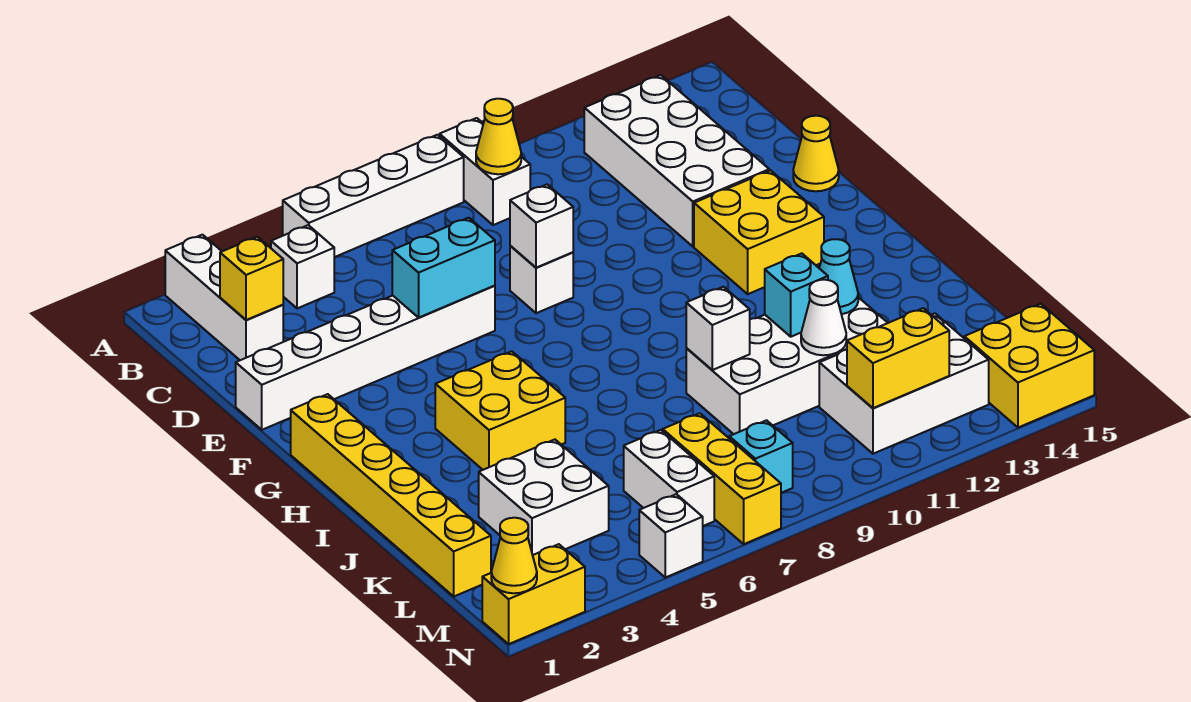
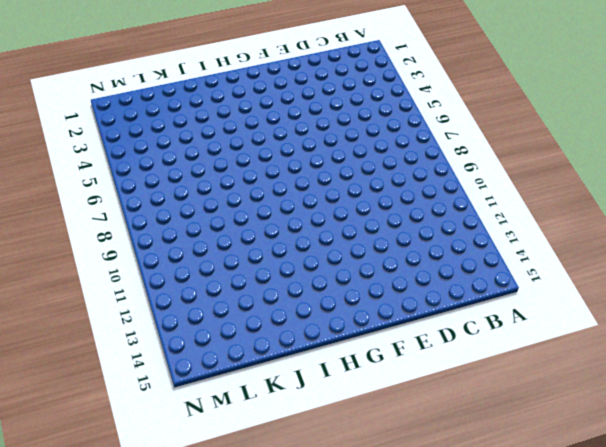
none -> white brick A2:C2 level 1
none -> white brick A5:A8 level 1
none -> white brick A9:B9 level 1
none -> white brick B4 level 1

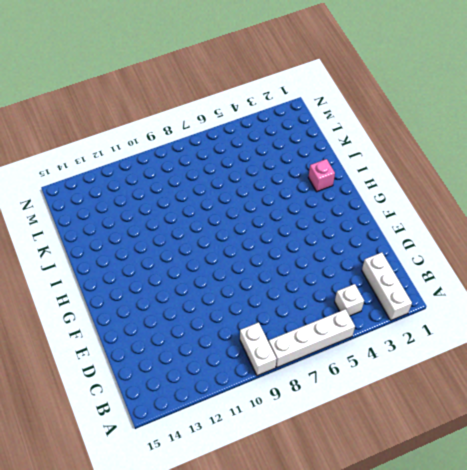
pink brick I2 level 1 -> none
none -> white brick B12:E13 level 1
none -> white brick E1:E6 level 1
none -> white brick E8 level 1
none -> yellow cone E15 level 1

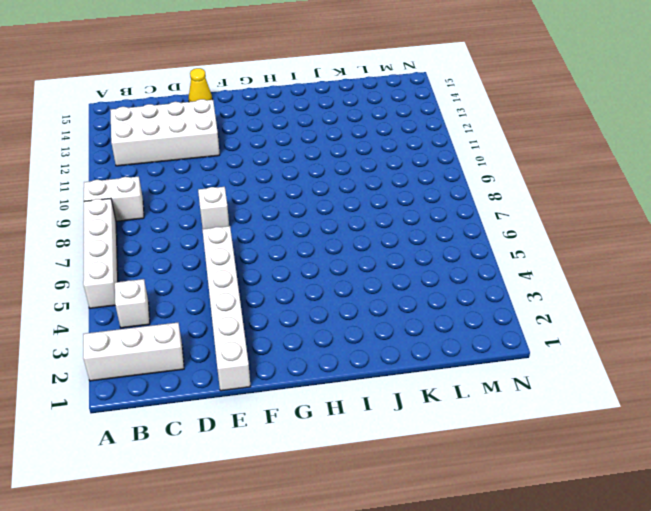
none -> yellow brick F12:G13 level 1
none -> yellow brick G1:L1 level 1
none -> yellow brick H4:I5 level 1
none -> white brick J9:K12 level 1

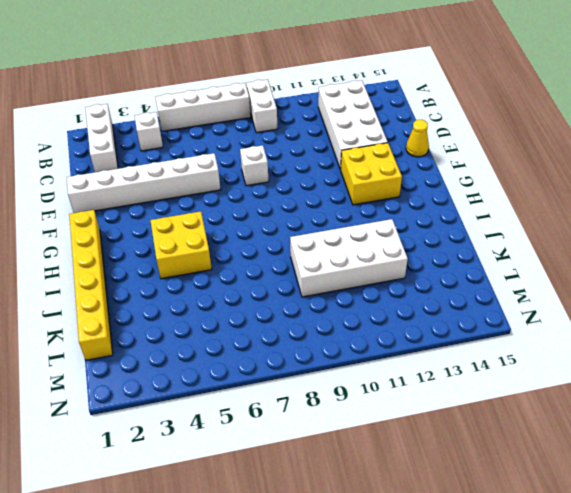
none -> white brick K3:L4 level 1
none -> white brick L6:M6 level 1
none -> yellow brick L7:N7 level 1
none -> white brick L11:M13 level 1

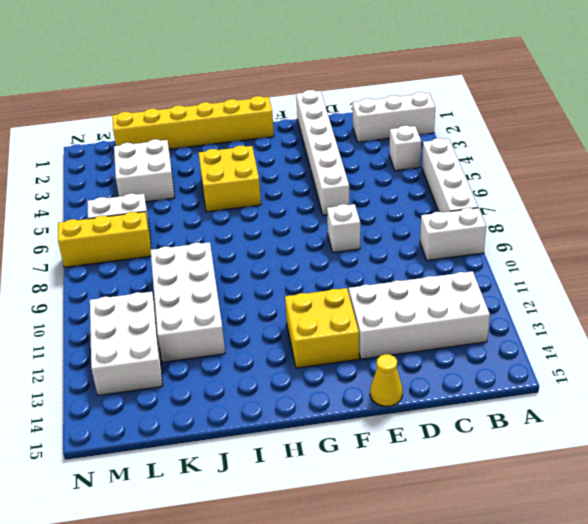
none -> cyan brick M8 level 1
none -> yellow brick M14:N15 level 1
none -> yellow brick N1:N2 level 1
none -> white brick N5 level 1

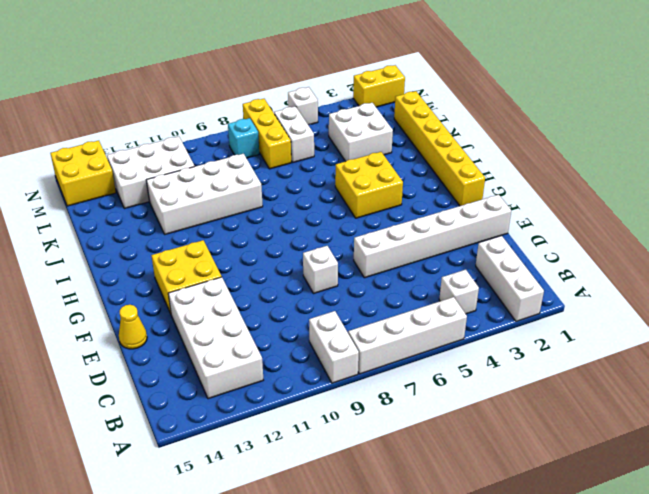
none -> yellow cone B9 level 2
none -> yellow brick C2 level 2
none -> cyan brick E5:E6 level 2
none -> white brick E8 level 2

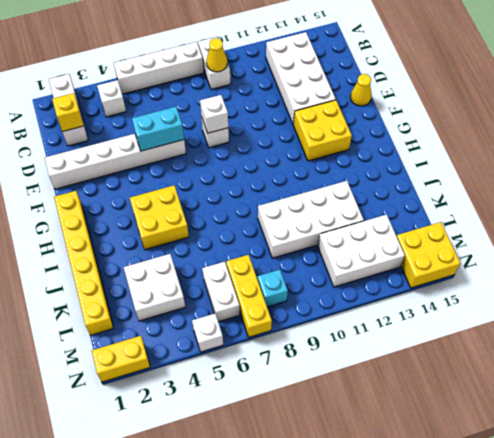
none -> white brick J9 level 2
none -> cyan brick J11 level 2
none -> cyan cone J12 level 2
none -> white cone K11 level 2

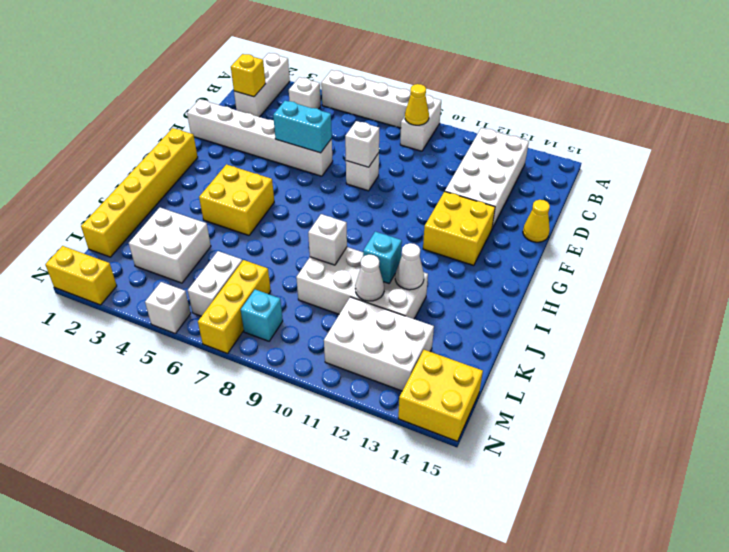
white cone J12 level 2 -> cyan cone J12 level 2
none -> yellow brick M11:M12 level 2
none -> yellow cone N1 level 2

